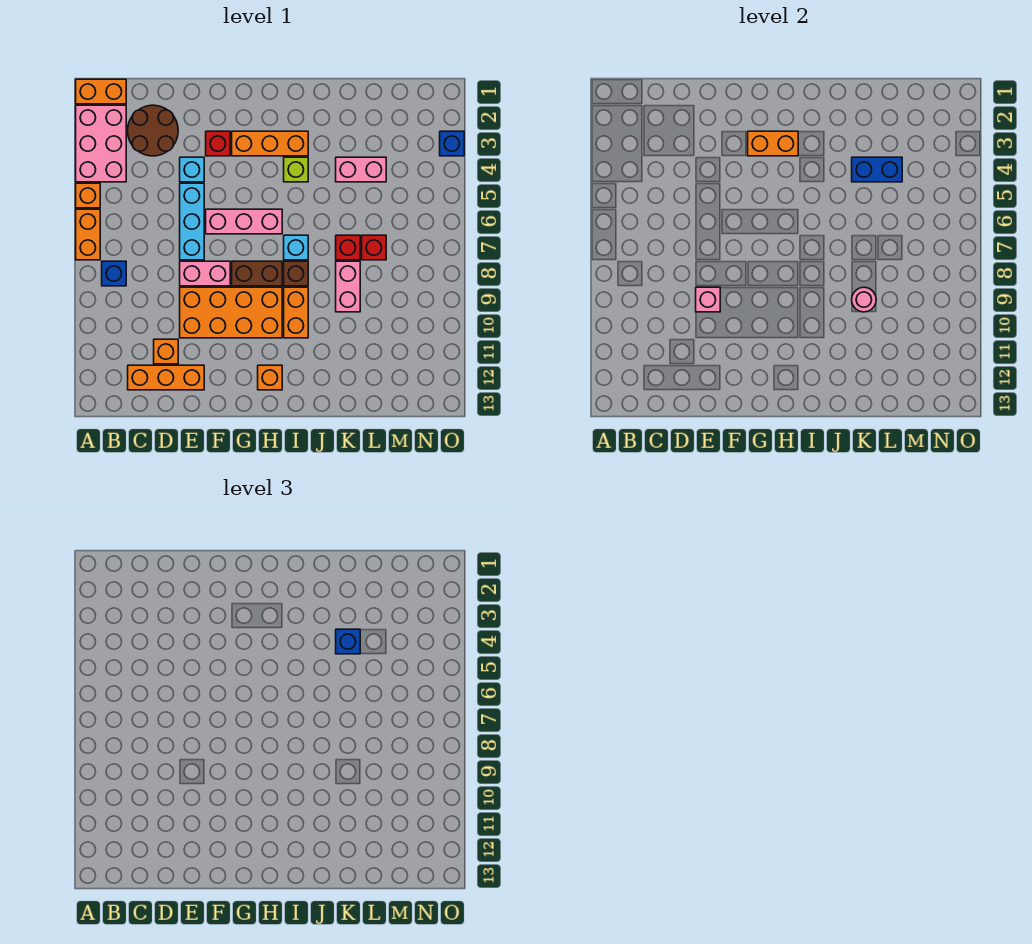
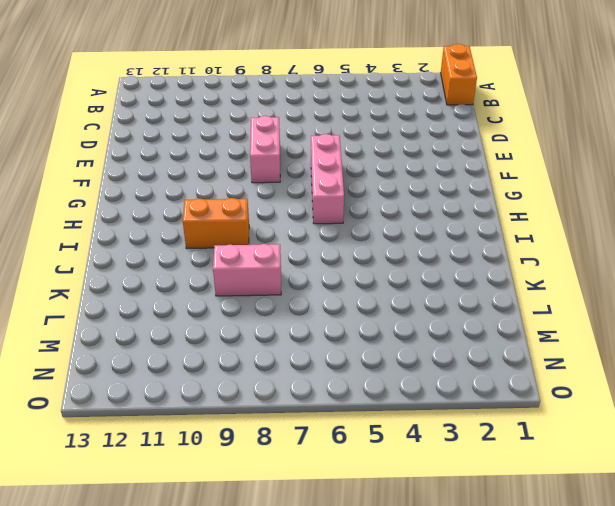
none -> pink brick A2:B4 level 1
none -> orange brick A5 level 1
none -> orange brick A6:A7 level 1
none -> blue brick B8 level 1

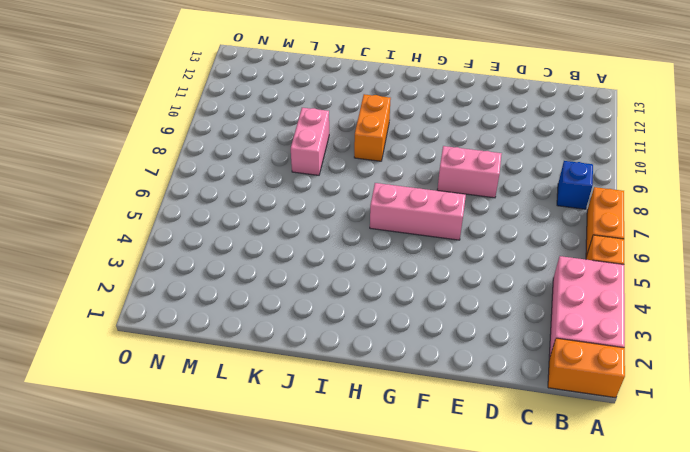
none -> brown round brick C2:D3 level 1
none -> orange brick C12:E12 level 1
none -> orange brick D11 level 1
none -> cyan brick E4 level 1

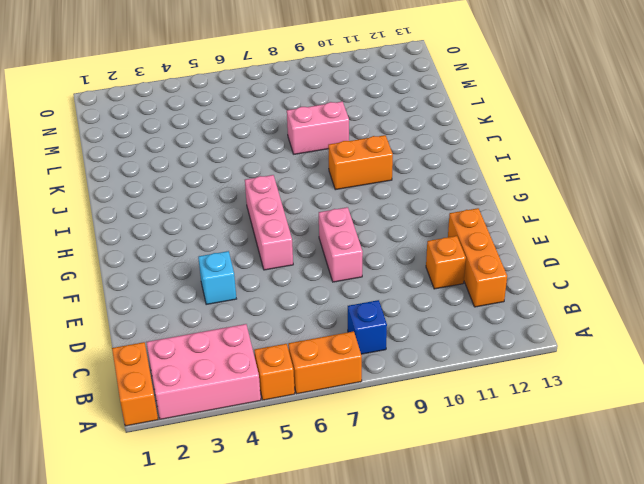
none -> brown round brick C2:D3 level 1
none -> cyan brick E5:E7 level 1
none -> orange brick E9:H10 level 1
none -> red brick F3 level 1

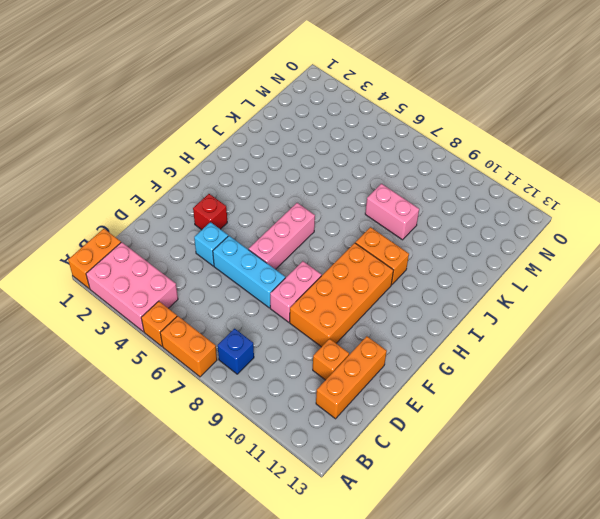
none -> brown round brick C2:D3 level 1
none -> orange brick G3:I3 level 1
none -> brown brick G8:H8 level 1
none -> orange brick H12 level 1

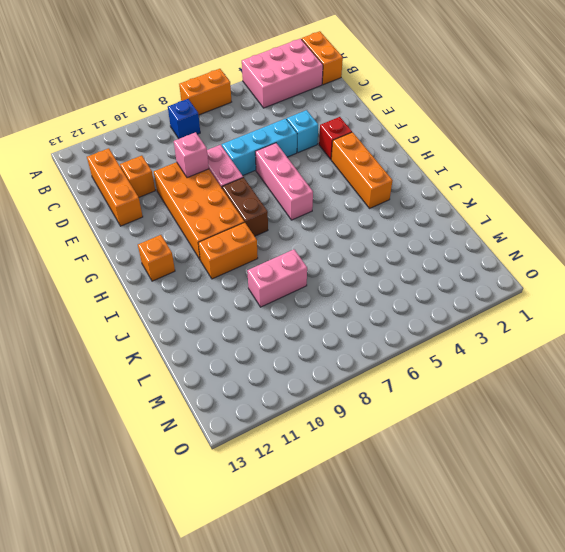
none -> orange brick A5 level 1
none -> brown round brick C2:D3 level 1
none -> lime brick I4 level 1
none -> cyan brick I7 level 1

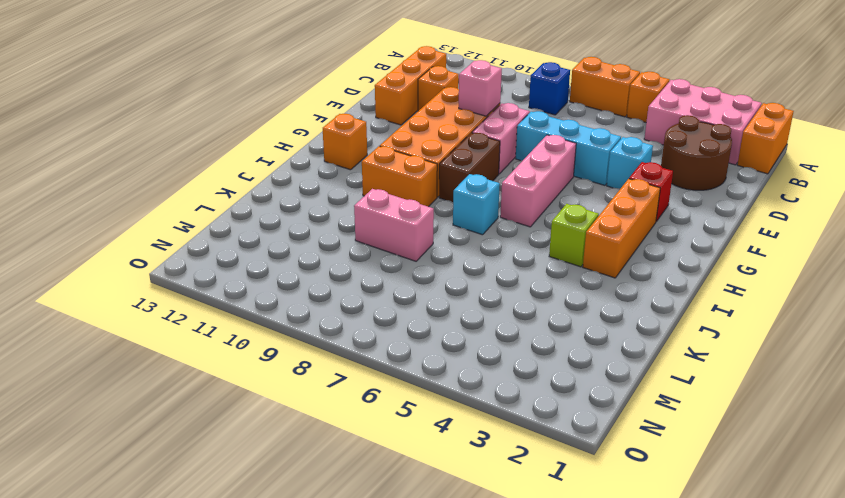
none -> brown brick I8 level 1
none -> pink brick K4:L4 level 1
none -> red brick K7 level 1
none -> red brick L7 level 1

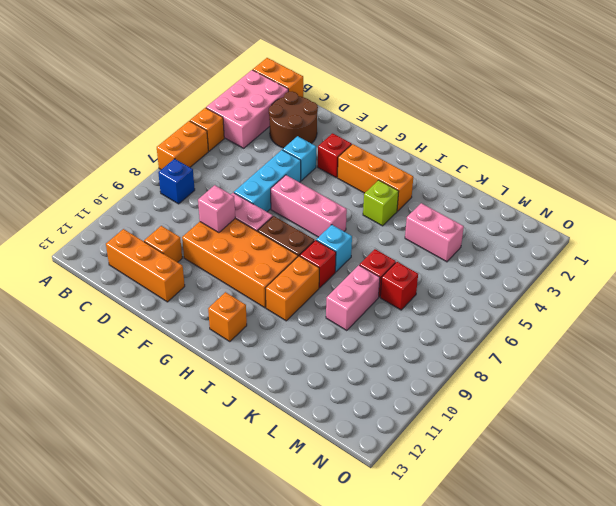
red brick I8 level 1 -> brown brick I8 level 1
none -> blue brick O3 level 1
none -> orange brick G3:H3 level 2
none -> blue brick K4:L4 level 2
none -> pink round brick K9 level 2

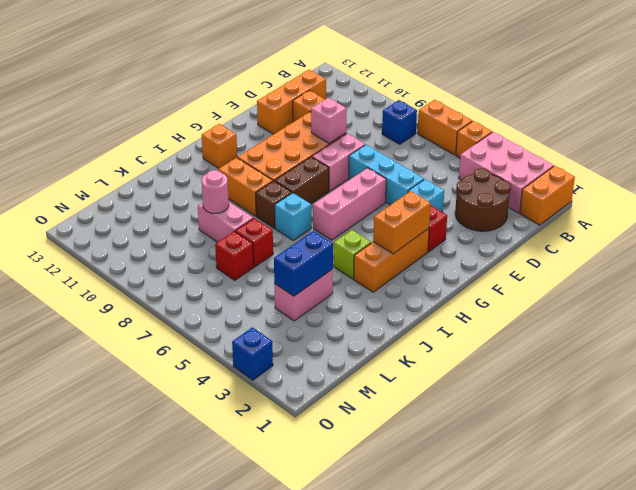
none -> blue brick K4 level 3

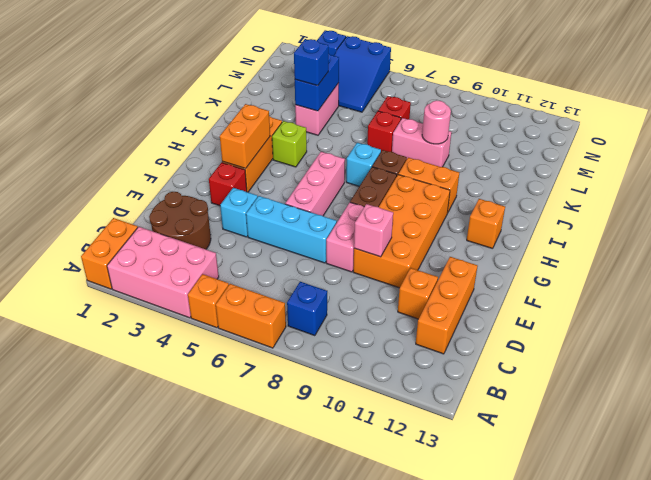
blue slope M4:O5 level 1 top O -> none

